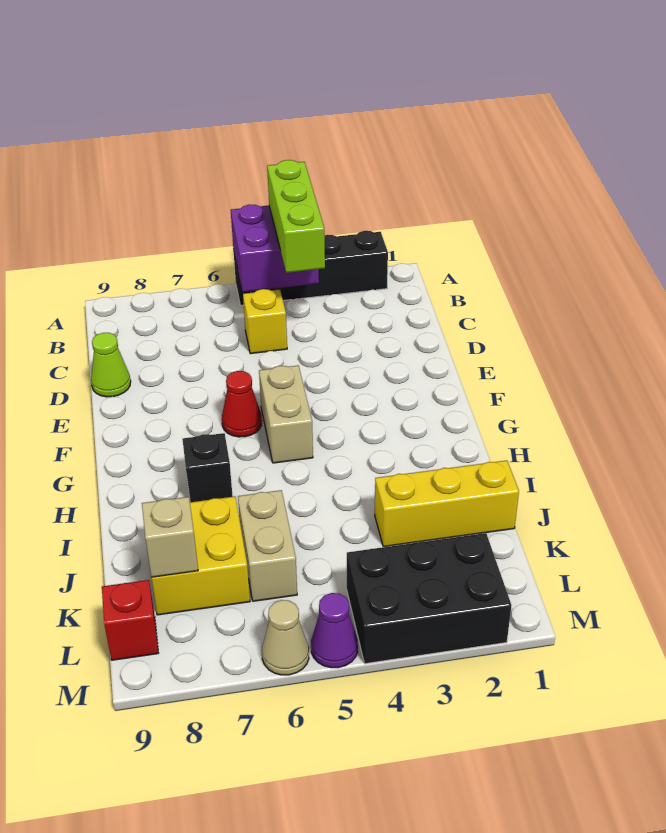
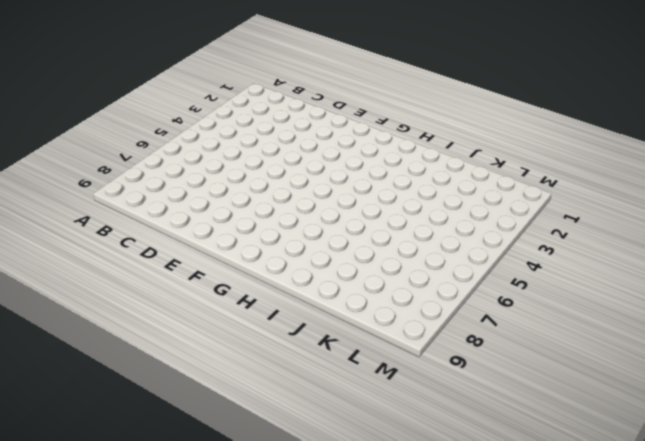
none -> black brick A2:A5 level 1
none -> yellow brick C5 level 1
none -> lime cone D9 level 1

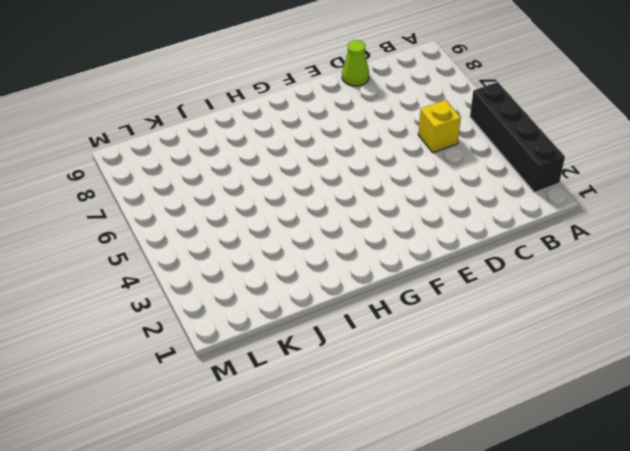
none -> tan brick F5:G5 level 1
none -> red cone F6 level 1
none -> black brick H7 level 1

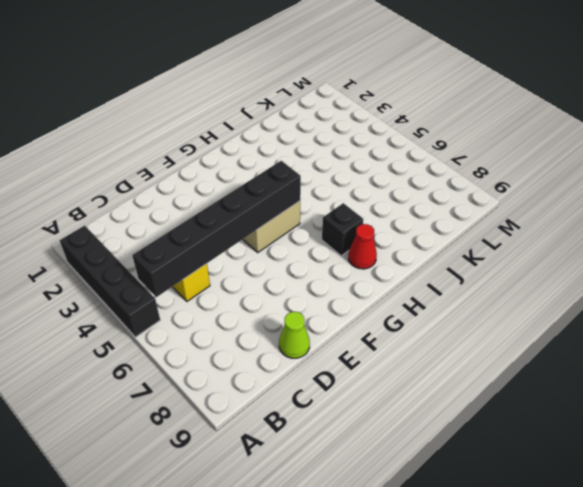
black brick B5:G5 level 2 -> purple brick A4:B5 level 2
red cone H8 level 1 -> red cone F6 level 1
none -> yellow brick J1:J3 level 1
none -> tan brick J6:K6 level 1
none -> yellow brick J7:K8 level 1

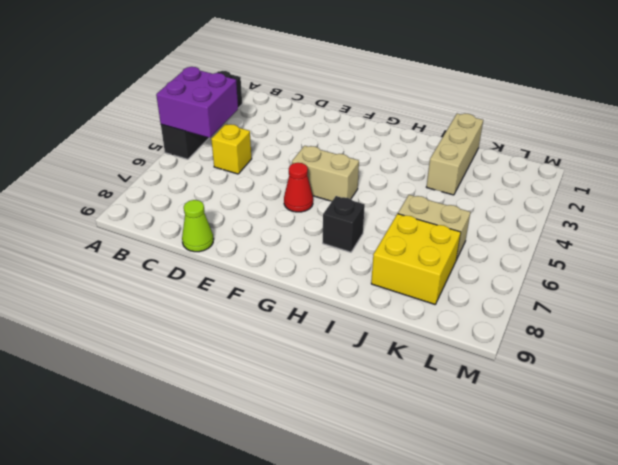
tan brick J1:J3 level 1 -> yellow brick J1:J3 level 1
none -> black brick L2:M4 level 1
none -> red brick L9 level 1
none -> purple cone M5 level 1

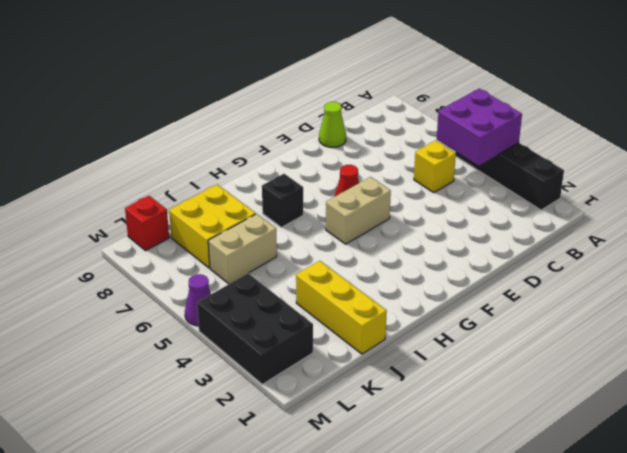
none -> tan cone M6 level 1
none -> tan brick K8 level 2
none -> lime brick A4:C4 level 3

